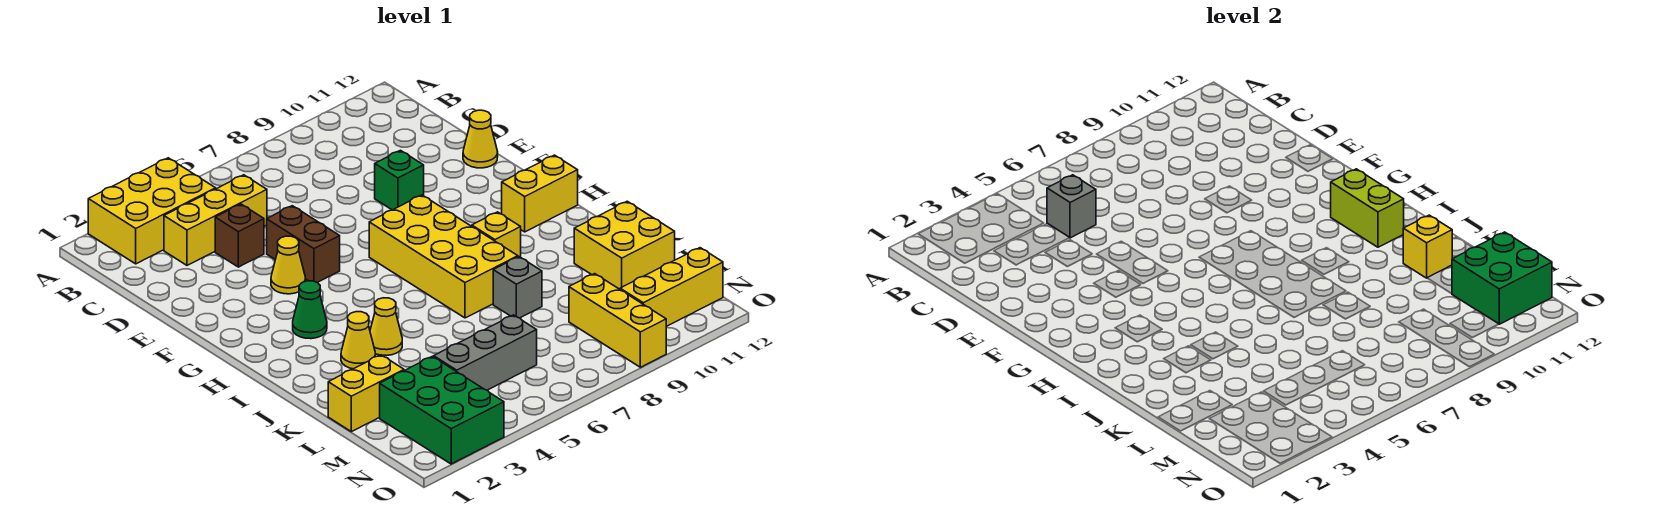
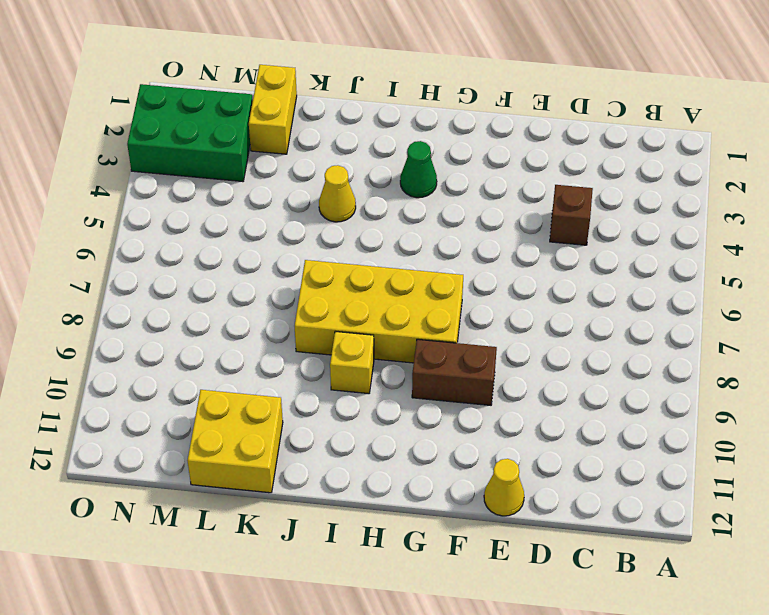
brown brick F9:G9 level 1 -> brown brick E5:F5 level 1
none -> yellow brick A2:B4 level 1
none -> yellow brick C3:C5 level 1
none -> green brick E9 level 1

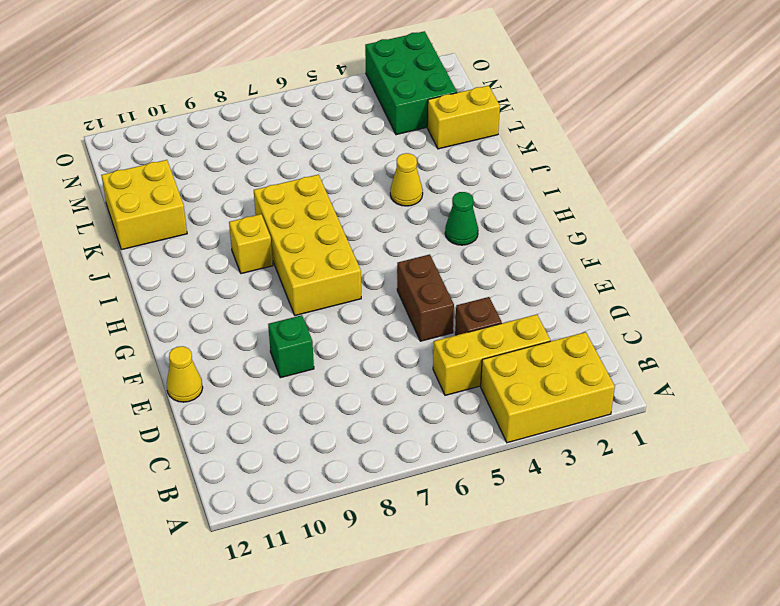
none -> yellow cone F4 level 1
none -> yellow brick H11:H12 level 1
none -> yellow cone J3 level 1

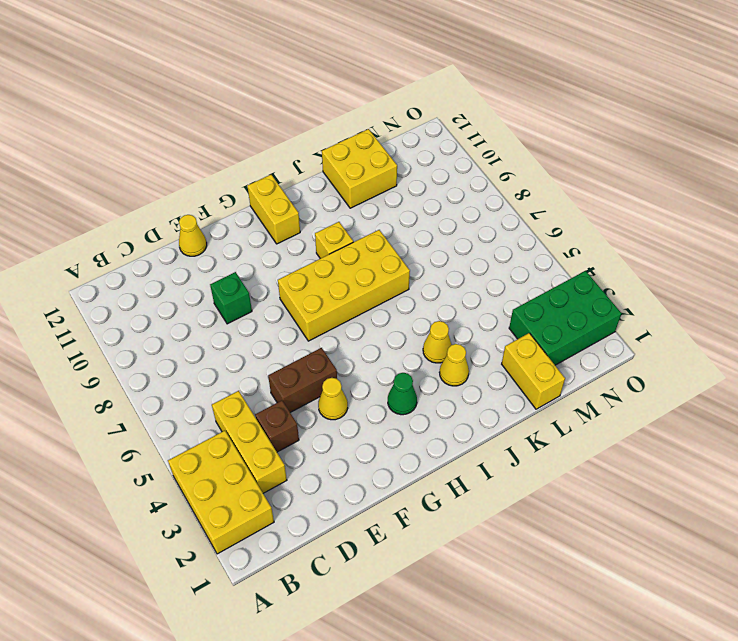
none -> grey brick K8 level 1
none -> grey brick M4:M6 level 1
none -> yellow brick M9:O9 level 1

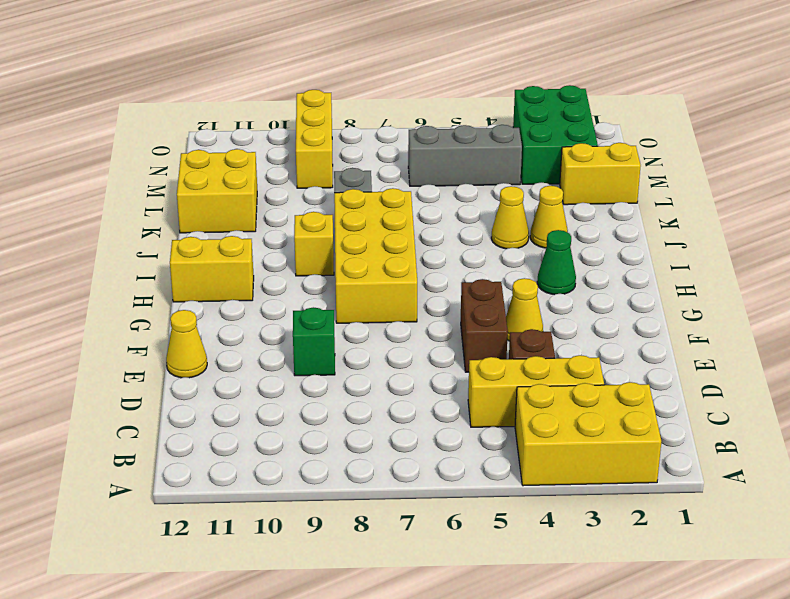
none -> yellow brick N10:N12 level 1
none -> grey brick C5 level 2
none -> lime brick H11:I11 level 2

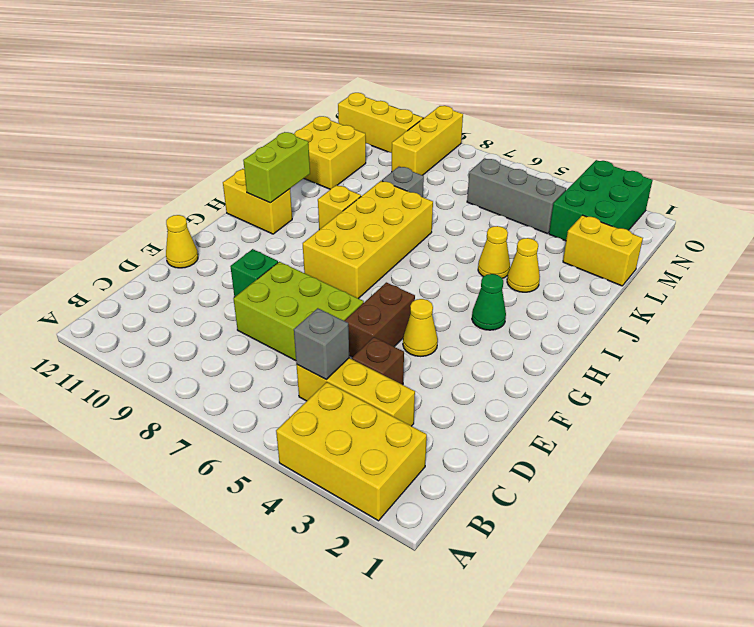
lime brick D6:E8 level 1 -> none
none -> yellow brick K11 level 2
none -> green brick M11:N12 level 2

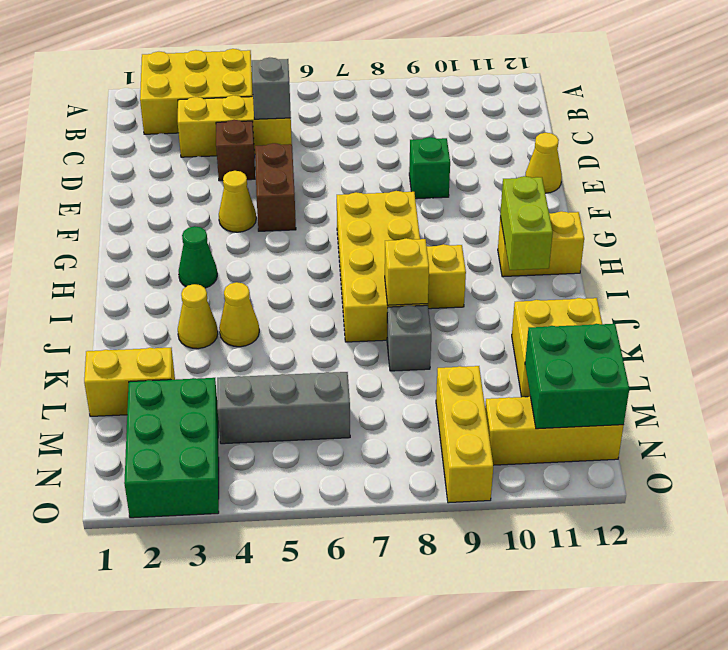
yellow brick J8 level 2 -> yellow brick K11 level 2

